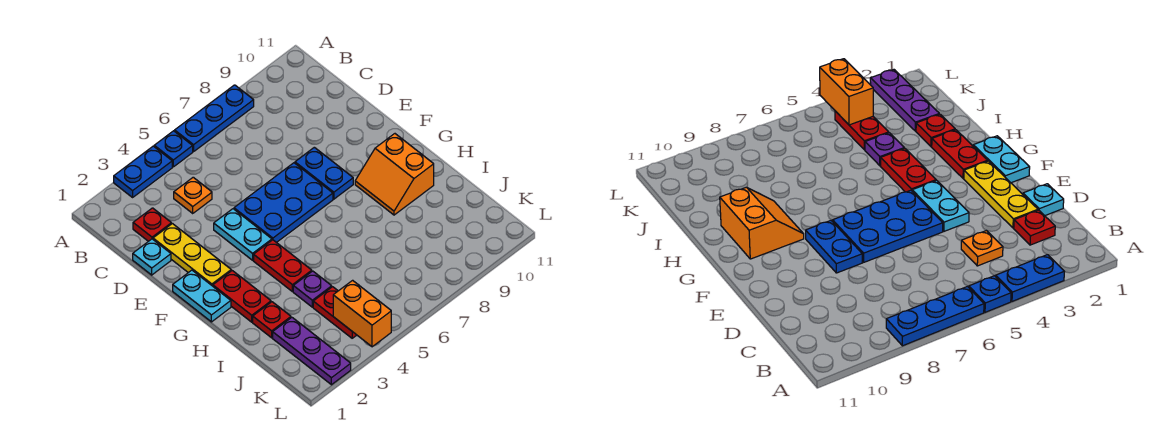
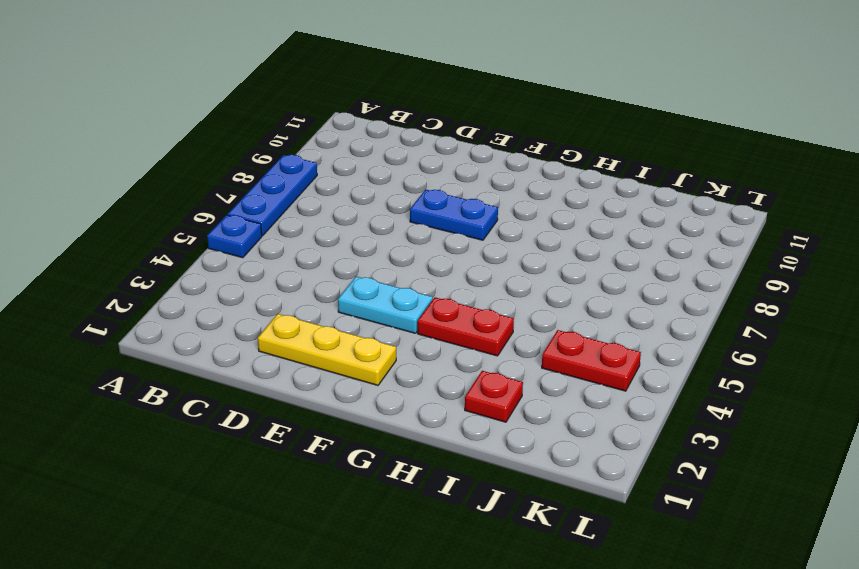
none -> blue plate A3:A4 level 1
none -> red plate C2 level 1
none -> orange plate C4 level 1

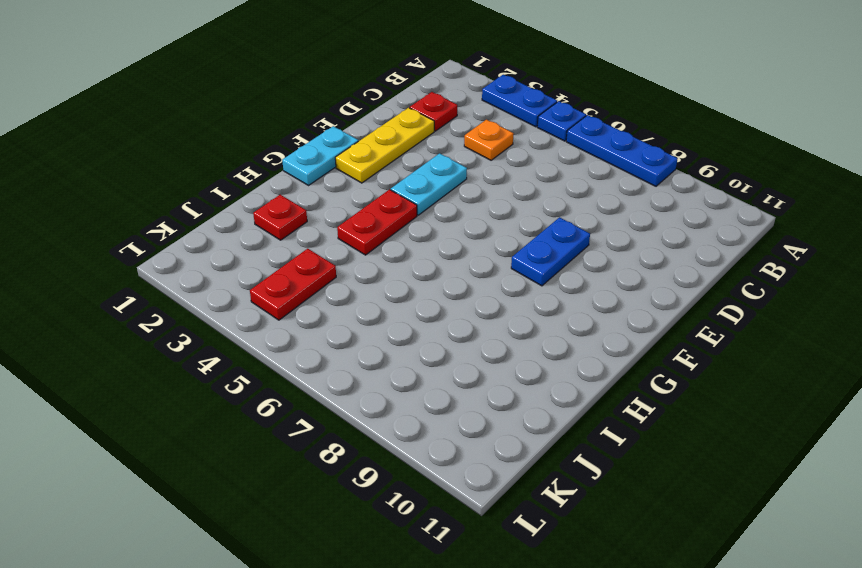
none -> cyan plate D1 level 1
none -> blue plate E5:F7 level 1
none -> red plate G2:H2 level 1

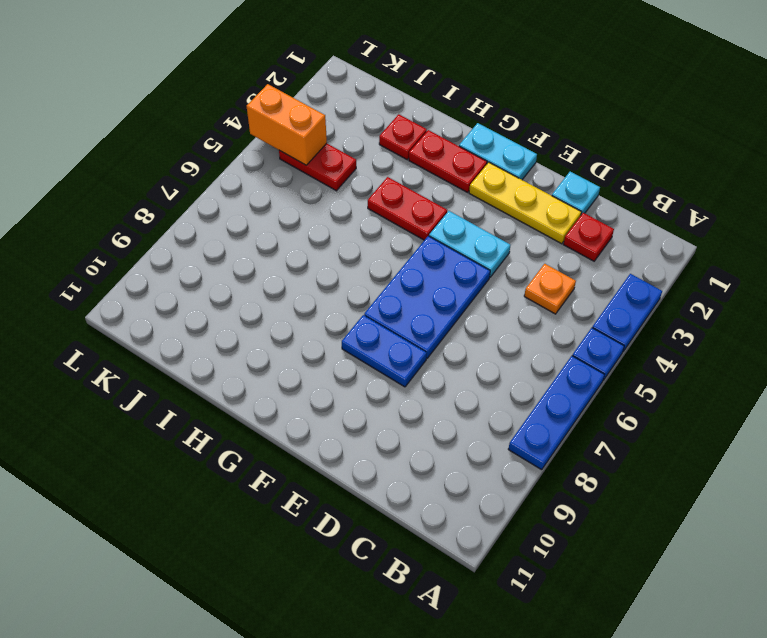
none -> orange slope G9:H10 level 1 top 10
none -> purple plate I4 level 1
none -> purple plate J2:L2 level 1

